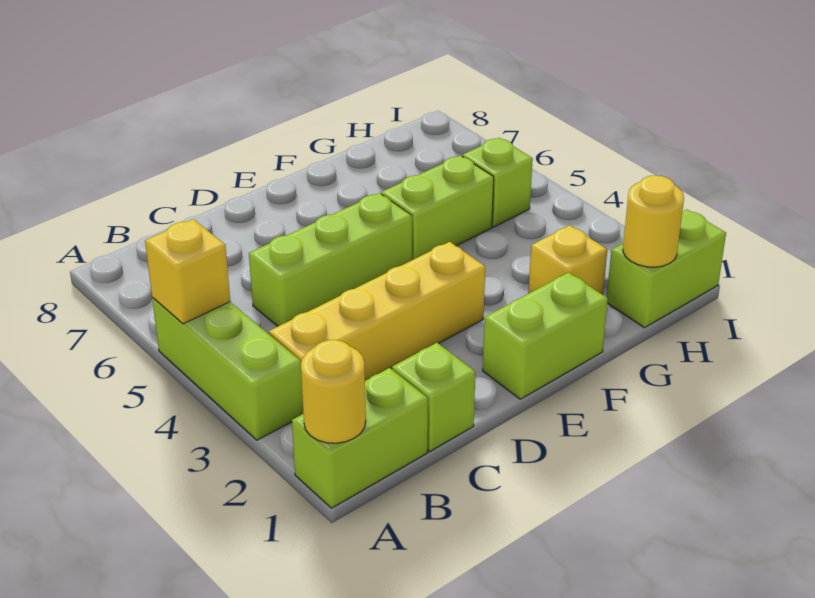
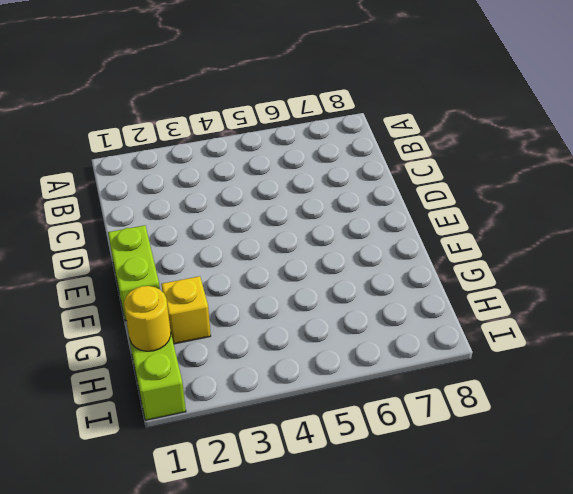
none -> lime brick A1:B1 level 1
none -> lime brick A3:A5 level 1
none -> yellow brick B3:E3 level 1

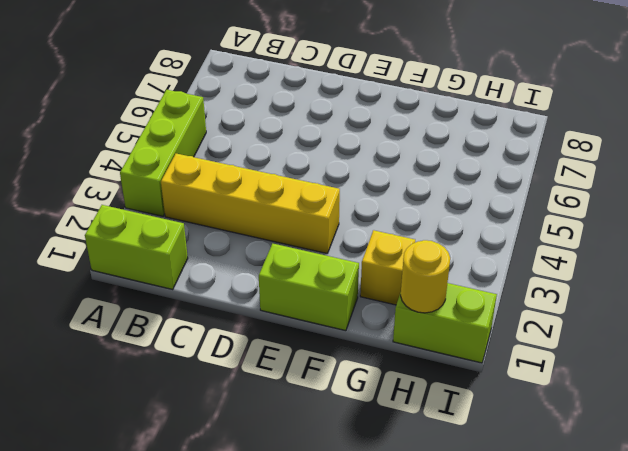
none -> lime brick C1 level 1
none -> lime brick C5:E5 level 1
none -> lime brick F5:G5 level 1

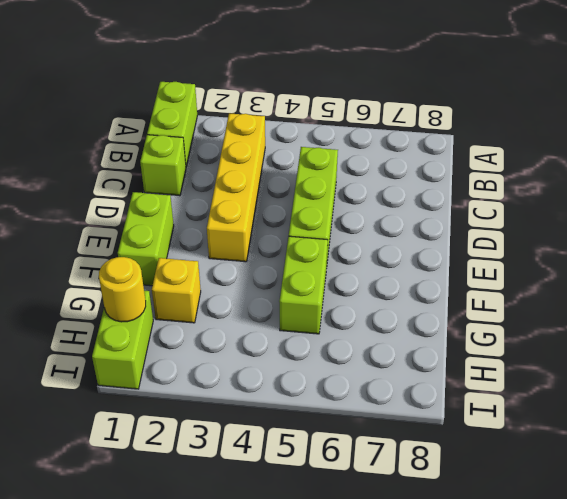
none -> lime brick A3:A5 level 1
none -> lime brick H5 level 1
none -> yellow round brick A1 level 2

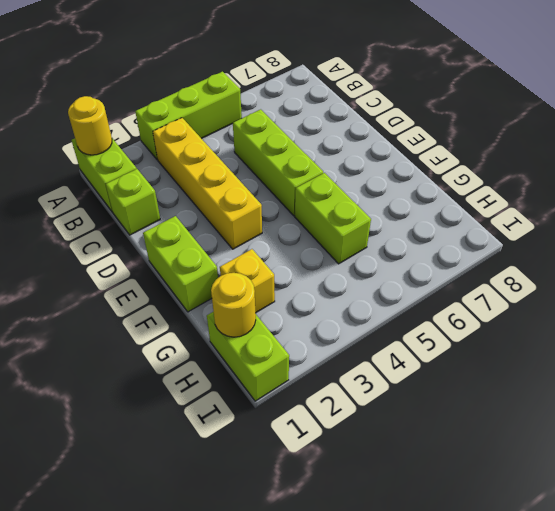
none -> lime brick H5 level 1
none -> yellow brick A5 level 2

